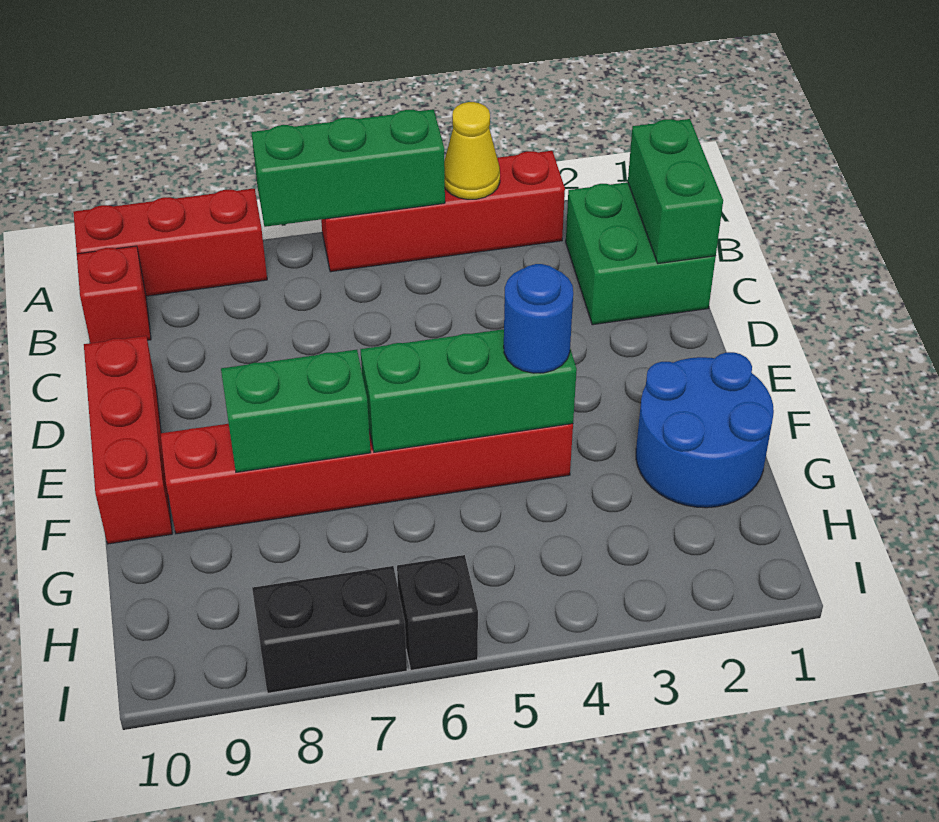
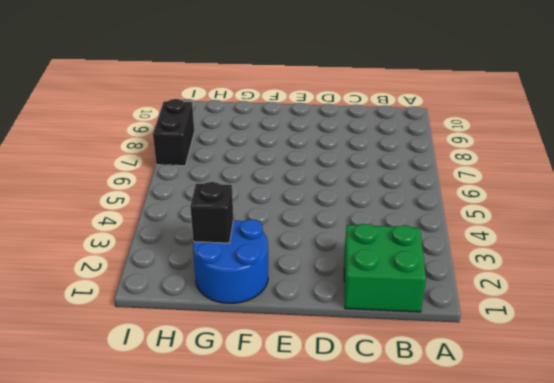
black brick G2 level 2 -> black brick I6 level 1
none -> red brick A3:A6 level 1
none -> red brick A8:A10 level 1
none -> red brick B10 level 1

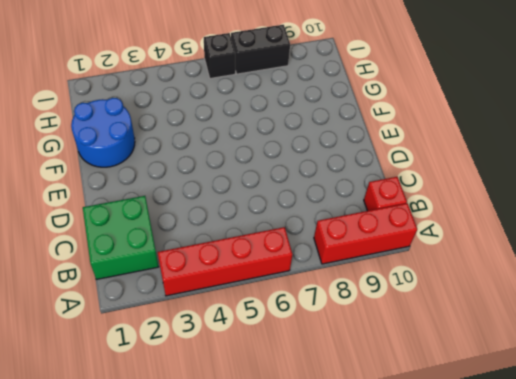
none -> red brick D10:F10 level 1
none -> red brick F4:F9 level 1
none -> yellow cone A4 level 2

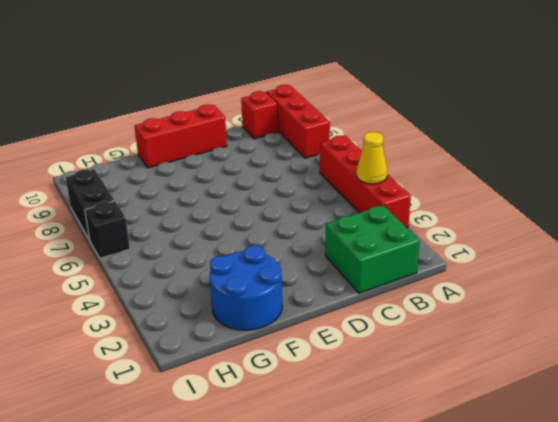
none -> red brick F4:F9 level 1
none -> green brick A5:A7 level 2
none -> green brick B1:C1 level 2

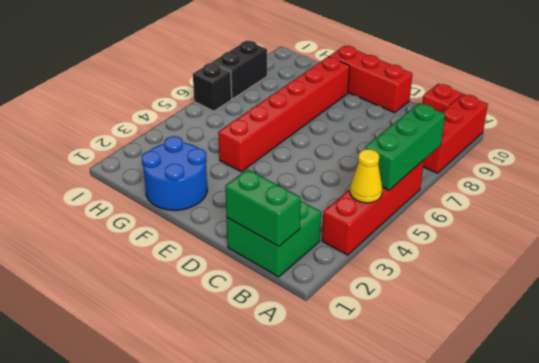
none -> green brick F4:F6 level 2
none -> green brick F7:F8 level 2
none -> blue round brick F4 level 3

